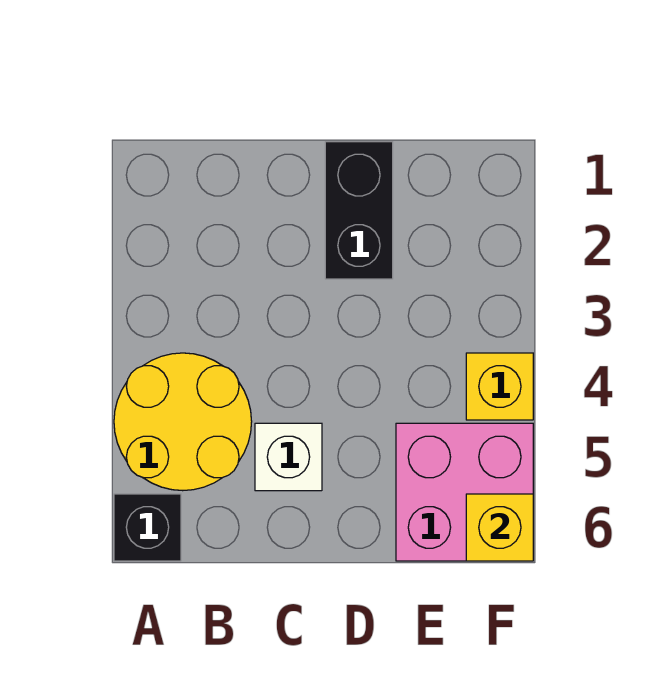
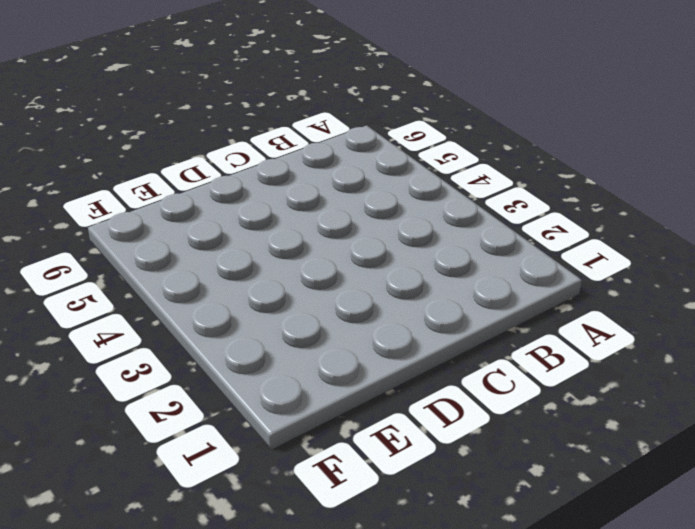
none -> yellow round brick A4:B5 level 1
none -> black brick A6 level 1

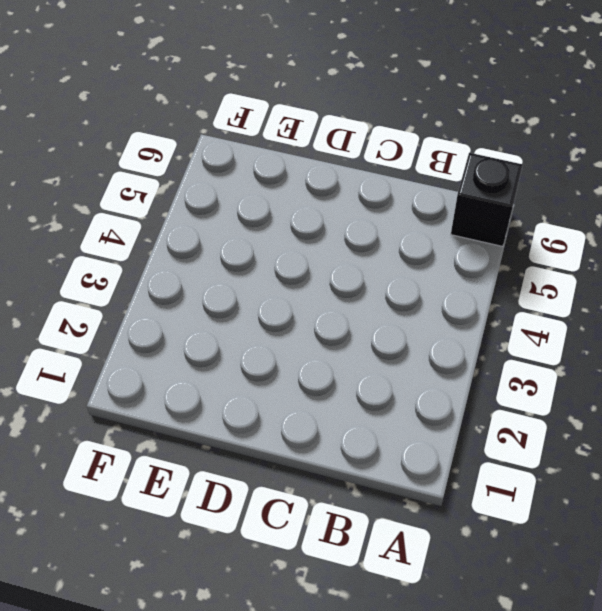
none -> yellow round brick A4:B5 level 1
none -> white brick C5 level 1

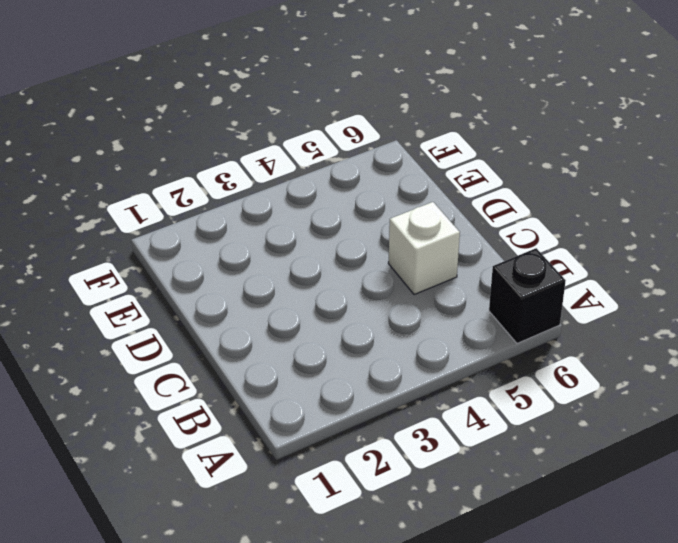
none -> yellow round brick A4:B5 level 1
none -> black brick D1:D2 level 1

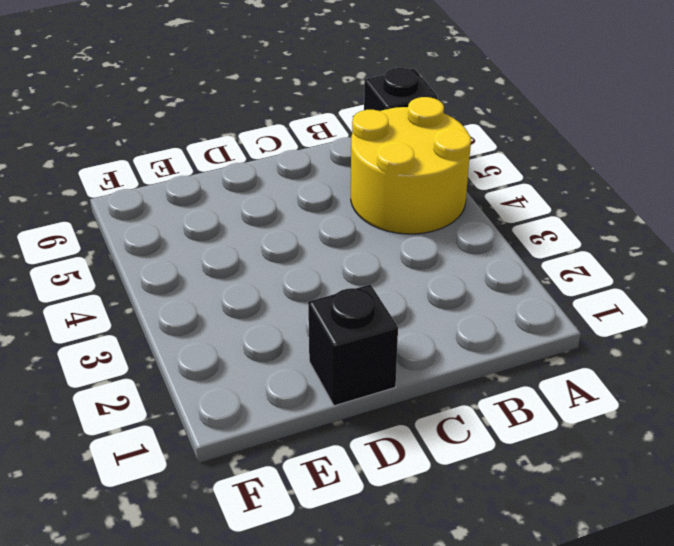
black brick D1 level 1 -> black brick D1:D2 level 1
none -> white brick C5 level 1
none -> pink brick E5:F6 level 1

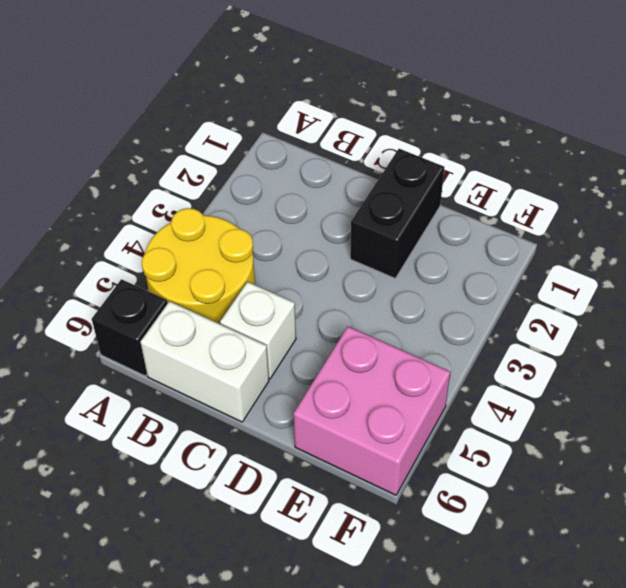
white brick B6:C6 level 1 -> none
none -> yellow brick F4 level 1
none -> yellow brick F6 level 2

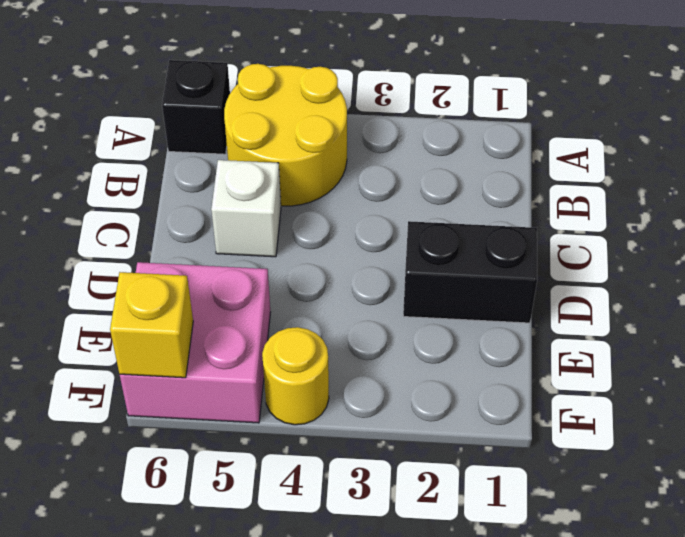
yellow round brick F4 level 1 -> yellow brick F4 level 1

